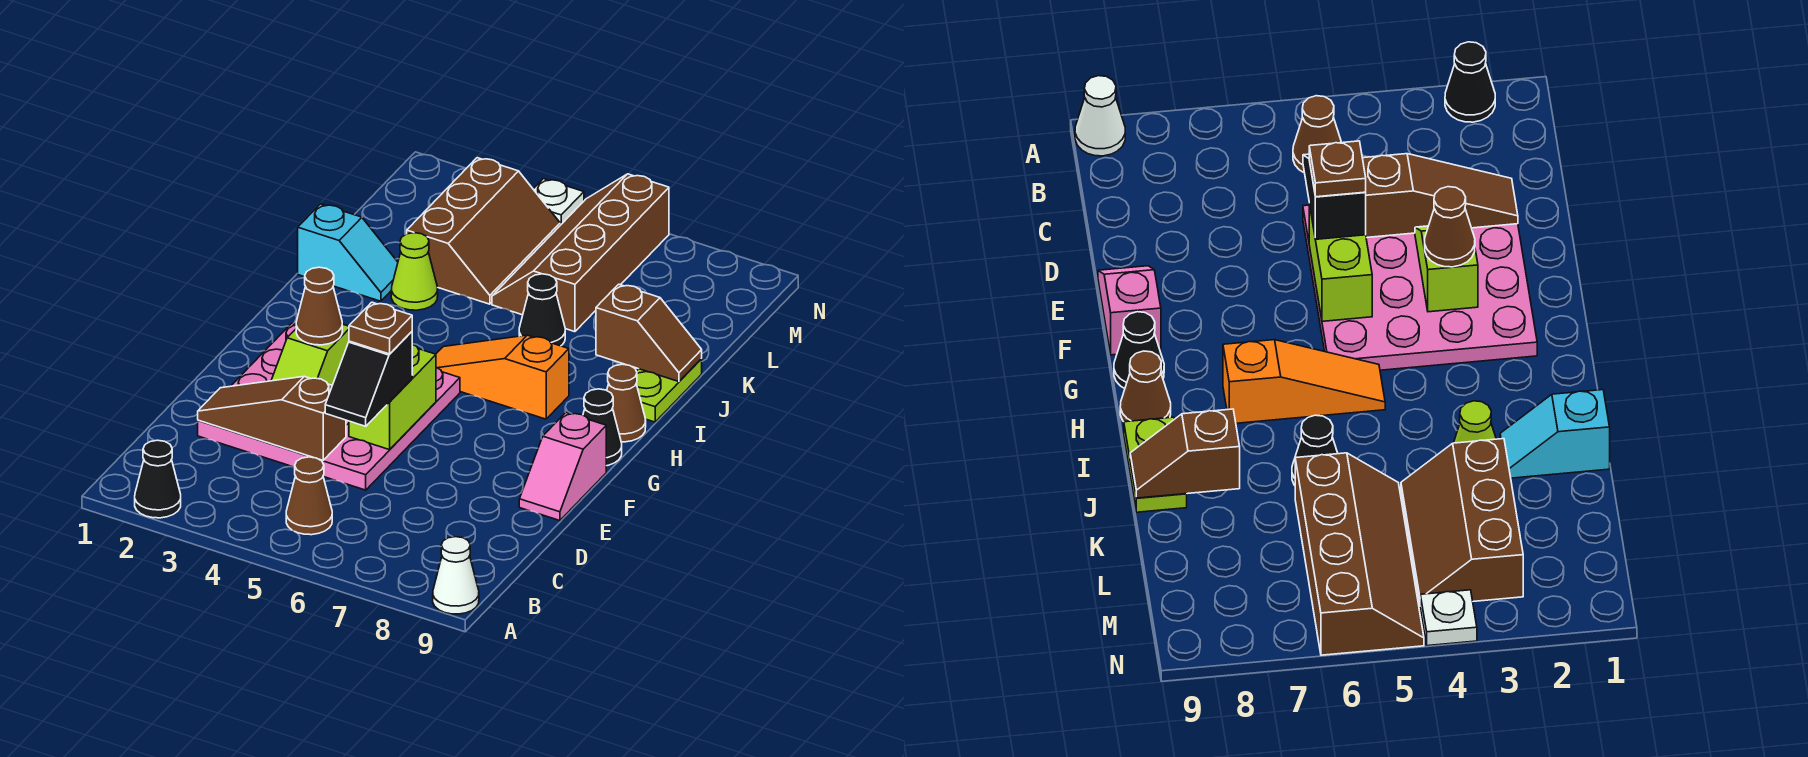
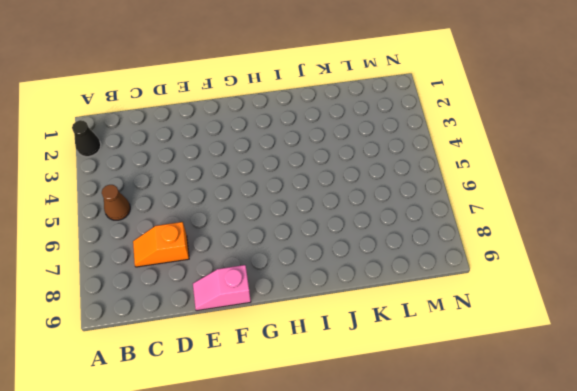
orange slope C7:D7 level 1 top D -> none
none -> white cone A9 level 1
none -> pink plate D2:G5 level 1
none -> black cone G9 level 1

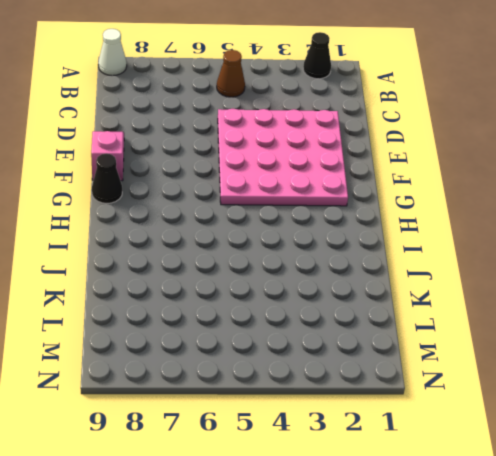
none -> orange slope H5:H7 level 1 top 7
none -> brown cone H9 level 1
none -> lime plate I9:J9 level 1

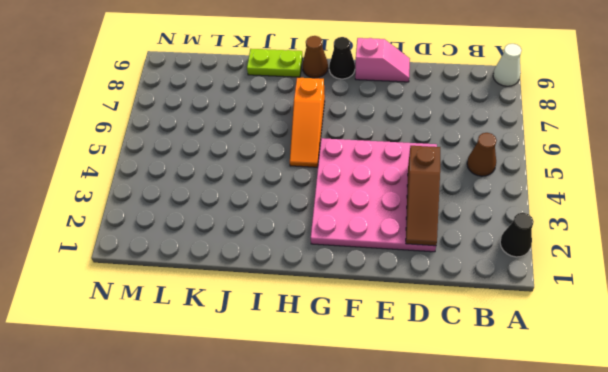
none -> cyan slope J1:J2 level 1 top 1
none -> lime cone J3 level 1
none -> black cone J6 level 1

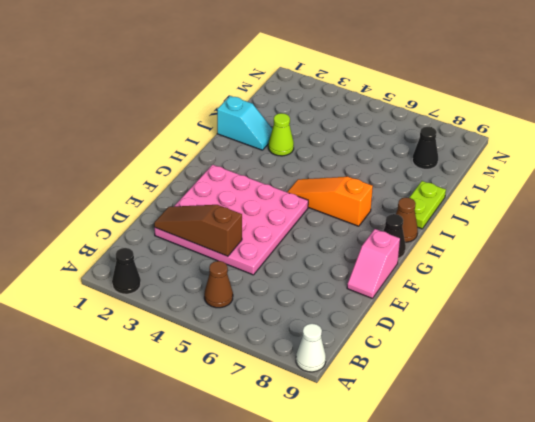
black cone L8 level 1 -> black cone J6 level 1
none -> brown slope K3:M4 level 1 top 3
none -> brown slope K5:N6 level 1 top 6
none -> white plate N4 level 1

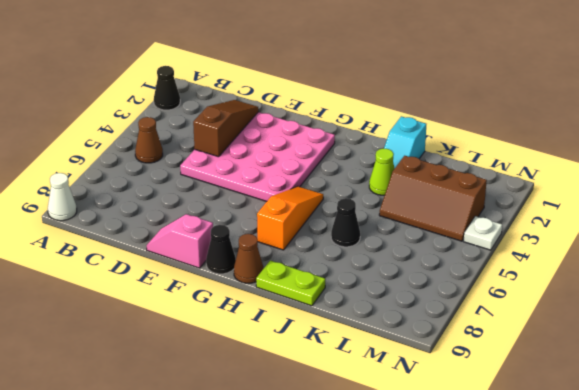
none -> brown slope K5:N6 level 1 top 6
none -> lime slope E3:F3 level 2 top F
none -> lime brick E5:F5 level 2

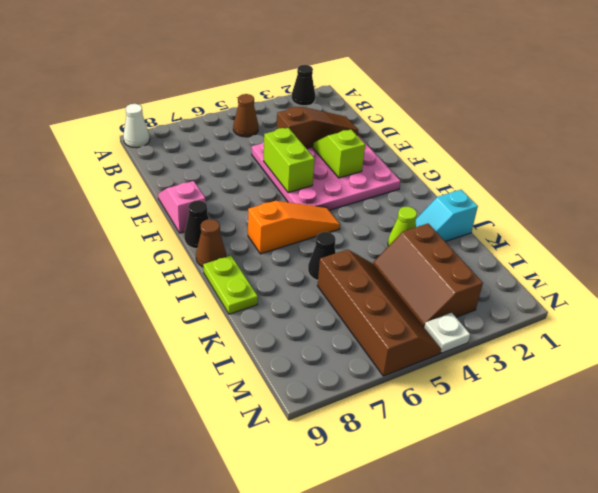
none -> brown slope J8:J9 level 2 top 8
none -> black slope D5:E5 level 3 top E
none -> brown cone F3 level 3

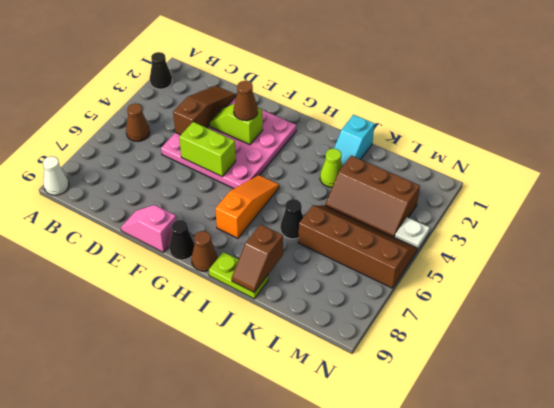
none -> black slope D5:E5 level 3 top E
none -> brown plate E5 level 4

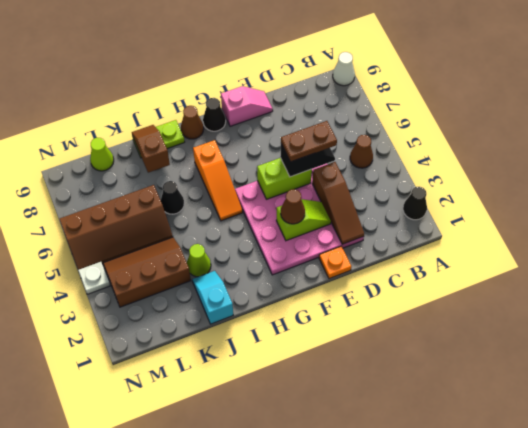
brown plate D5:E5 level 4 -> brown plate E5 level 4
orange plate E1 level 1 -> none
lime cone L9 level 1 -> none

